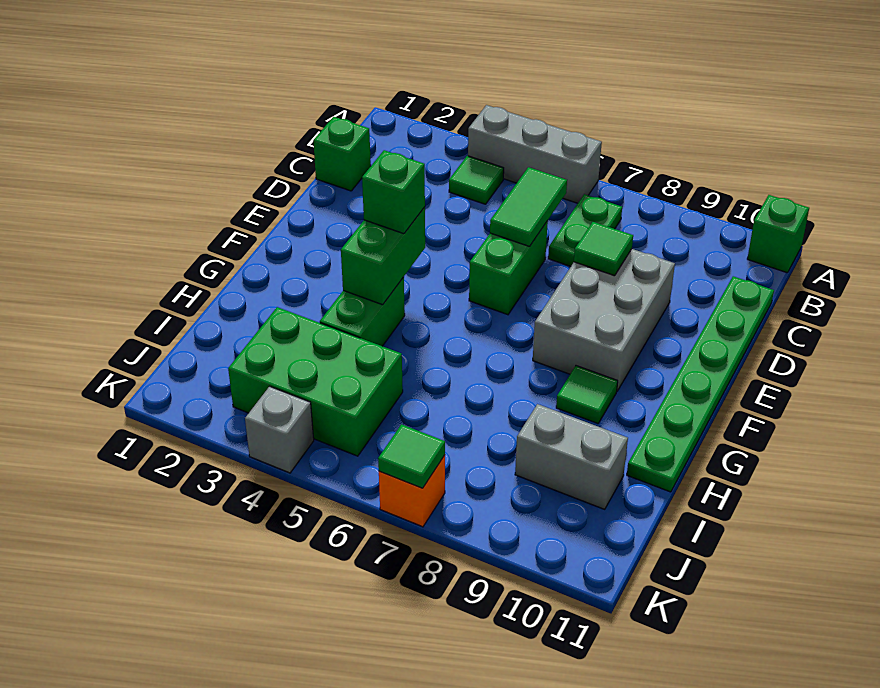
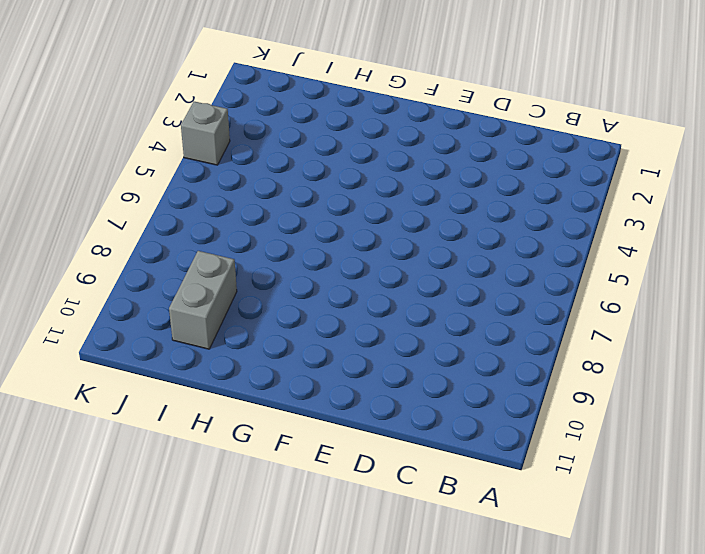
none -> grey brick A4:A6 level 1
none -> green brick A11 level 1
none -> green tile B4 level 1

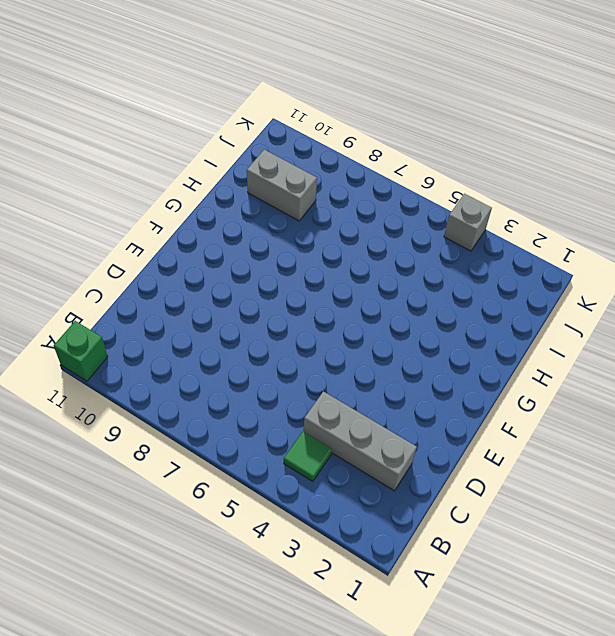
grey brick C2:C4 level 1 -> grey brick A4:A6 level 1
none -> green plate B7:C7 level 1
none -> green brick C1 level 1
none -> green plate C11:H11 level 1

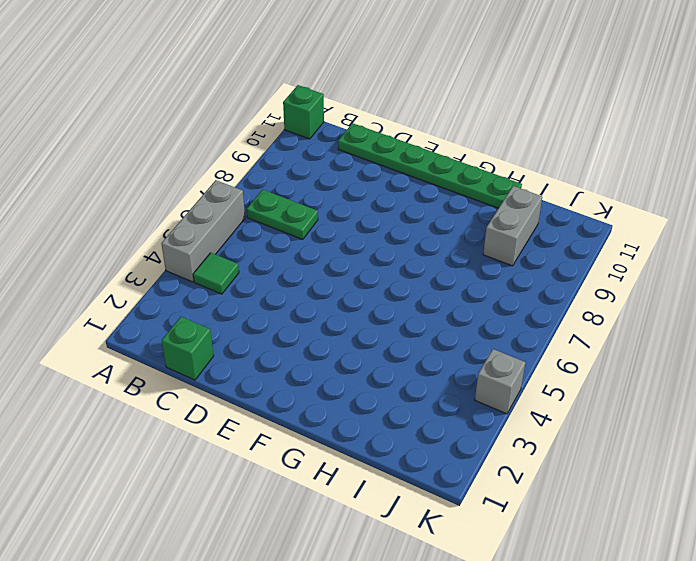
none -> green brick D6:E6 level 1
none -> grey brick D8:F9 level 1
none -> green brick G4:H4 level 1

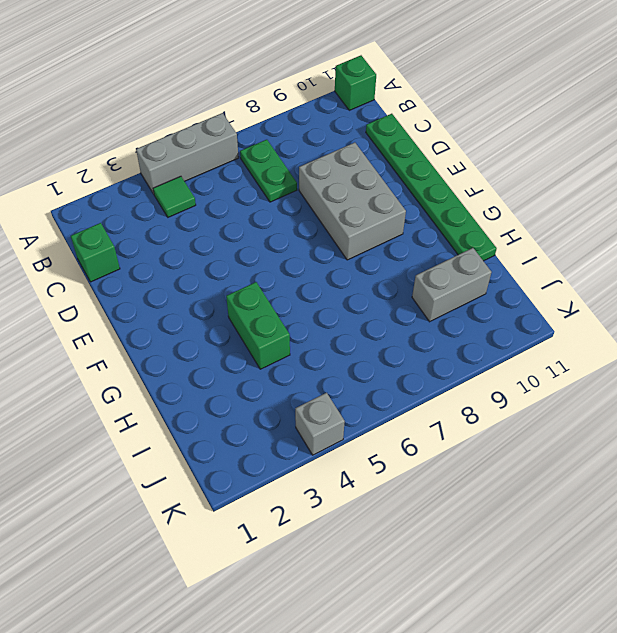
none -> green brick D6:E6 level 1
none -> green tile G9 level 1
none -> green brick I3:J5 level 1

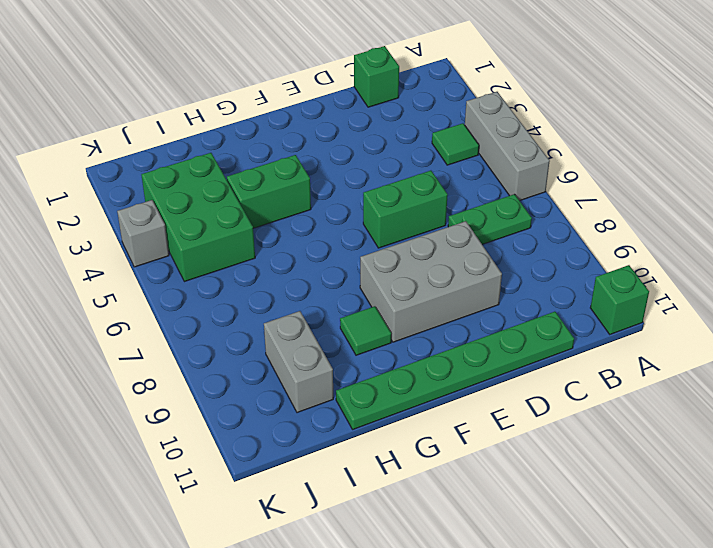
none -> orange brick K7 level 1
none -> green tile C6:D6 level 2
none -> green tile D8 level 2

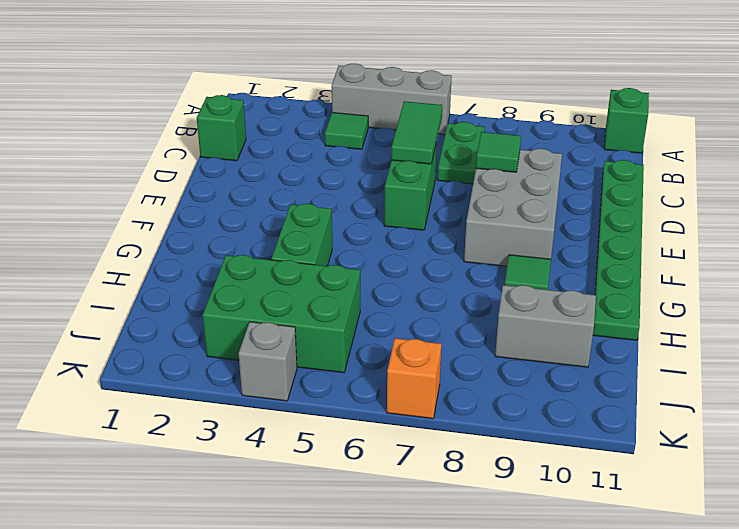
none -> green brick F4:G4 level 2
none -> green tile K7 level 2
none -> green brick F4 level 3

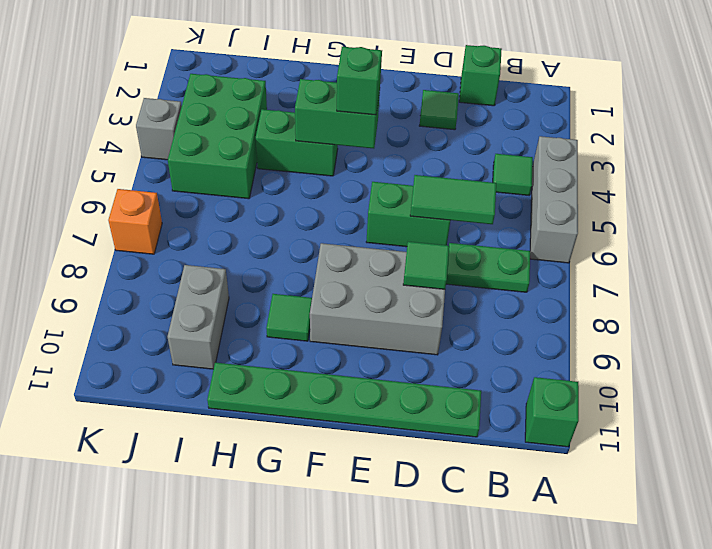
green tile D2 level 1 -> green tile K7 level 2

